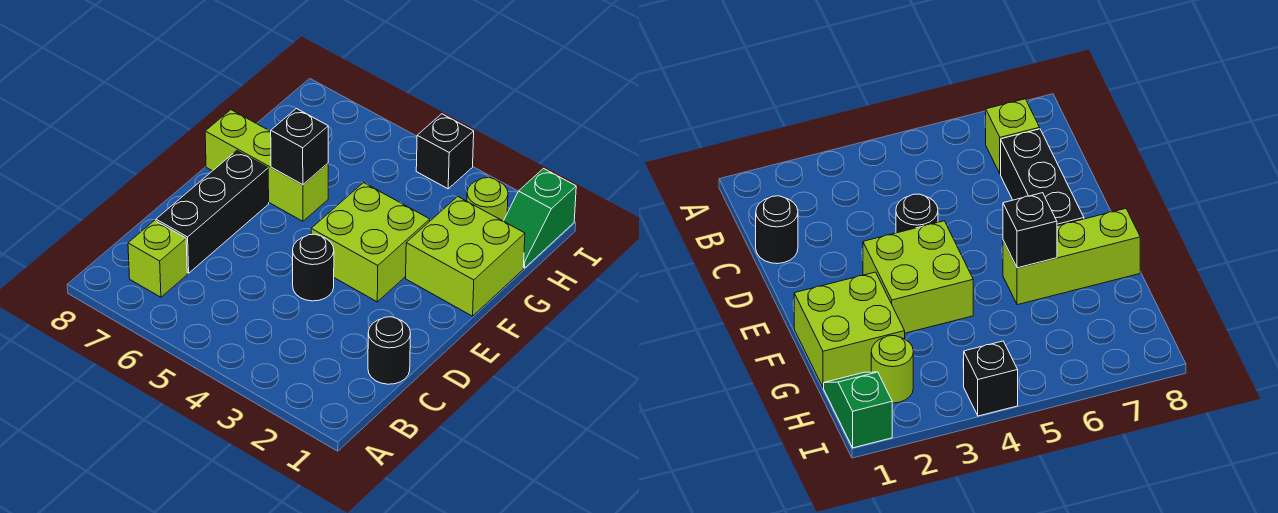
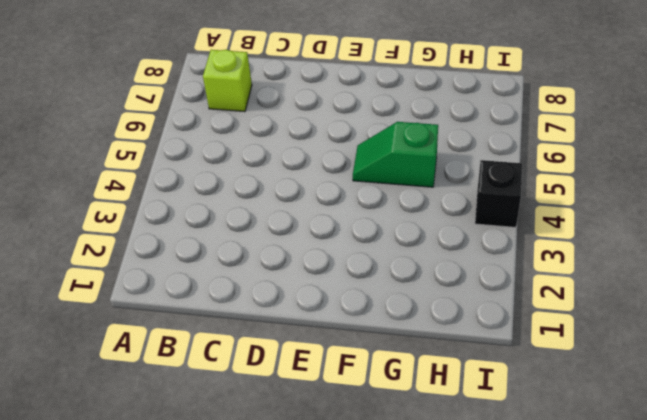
green slope F5:G5 level 1 top G -> green slope H1:I1 level 1 top I
none -> black round brick C1 level 1
none -> black brick C7:E7 level 1

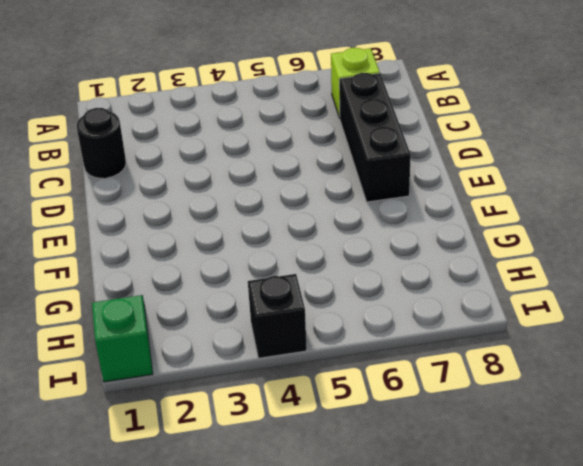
none -> black round brick D4 level 1
none -> lime brick E3:F4 level 1

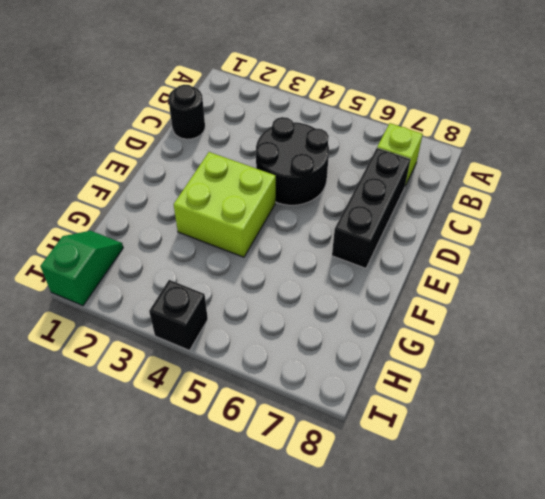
black round brick C4:D5 level 1 -> black round brick D4 level 1
none -> lime brick F1:G2 level 1
none -> lime brick F6:F8 level 1

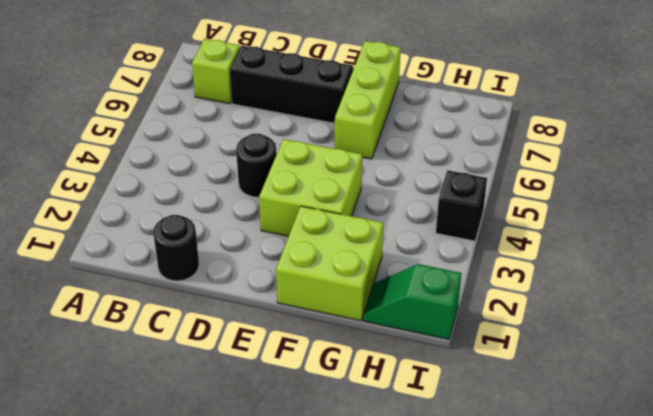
none -> lime round brick H2 level 1
none -> black brick F6 level 2

